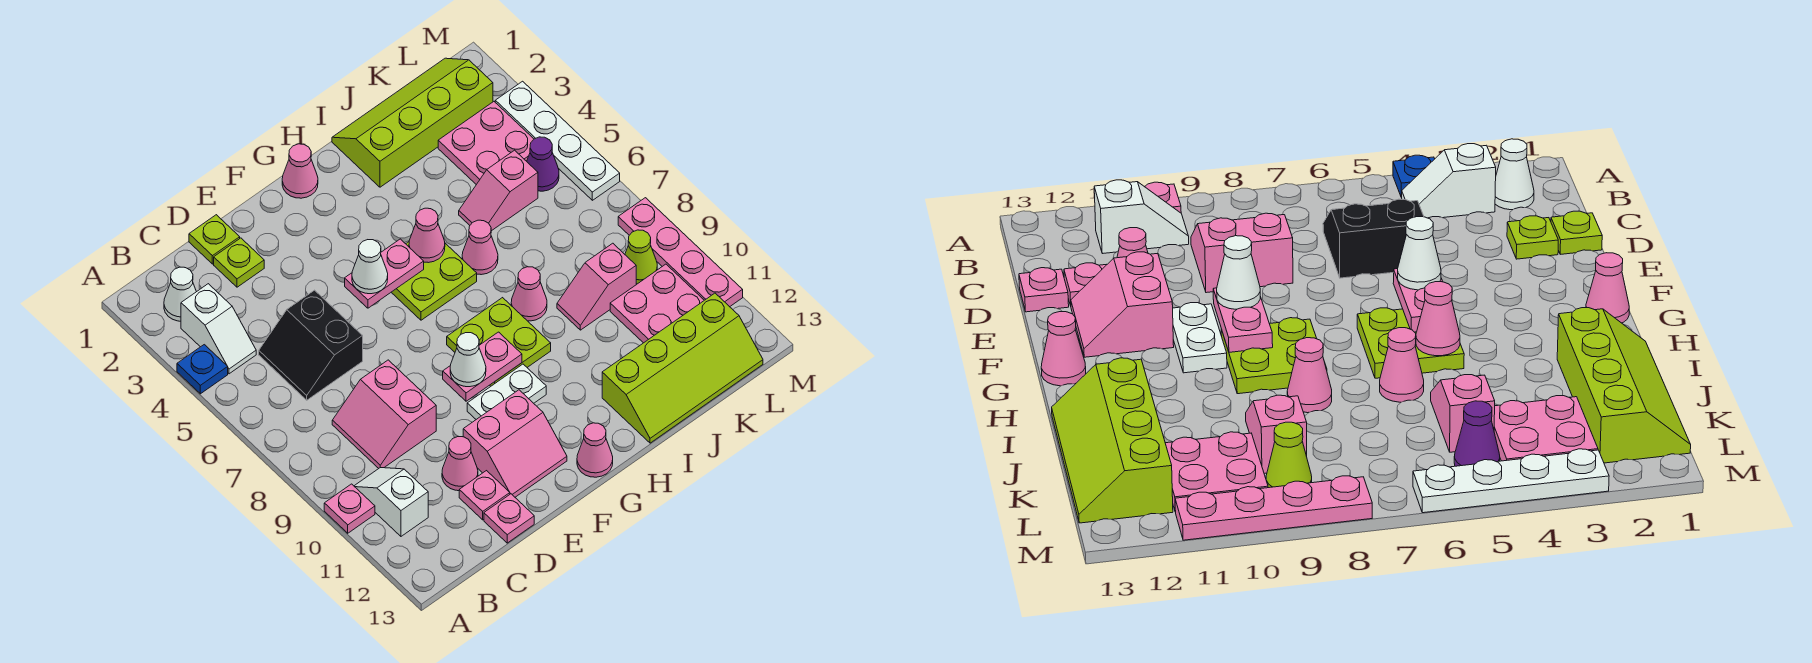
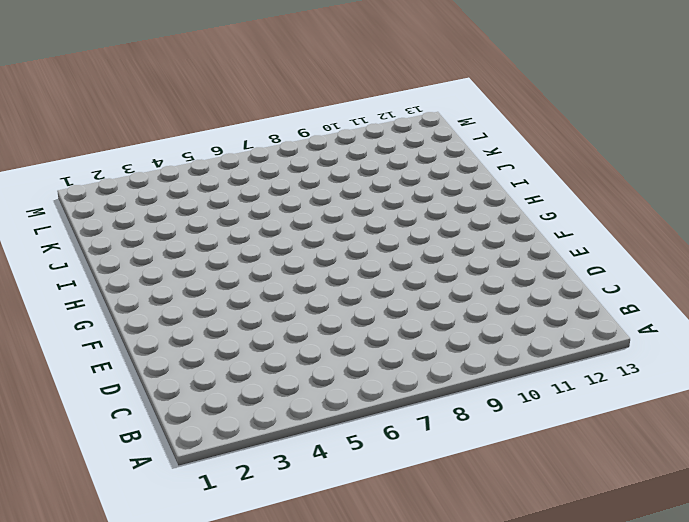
none -> blue plate A4 level 1
none -> pink plate A10 level 1
none -> white cone B2 level 1
none -> white slope B3:B4 level 1 top 3

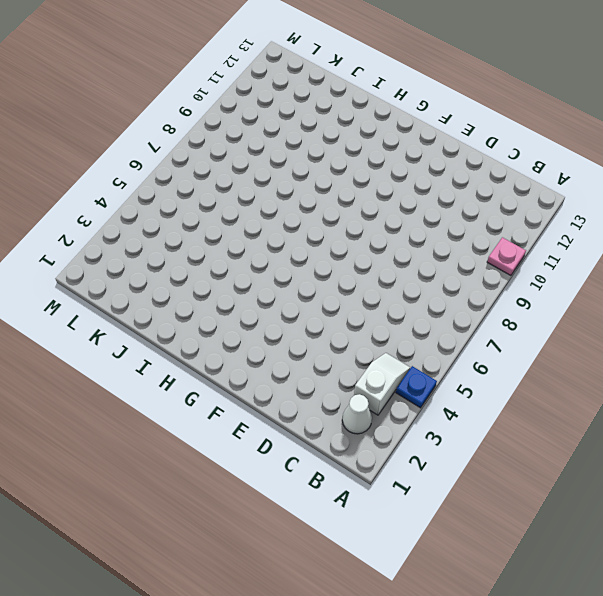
none -> white slope B10:B11 level 1 top 11
none -> black slope C5:D6 level 1 top D
none -> pink slope C8:D9 level 1 top D
none -> lime plate D1 level 1

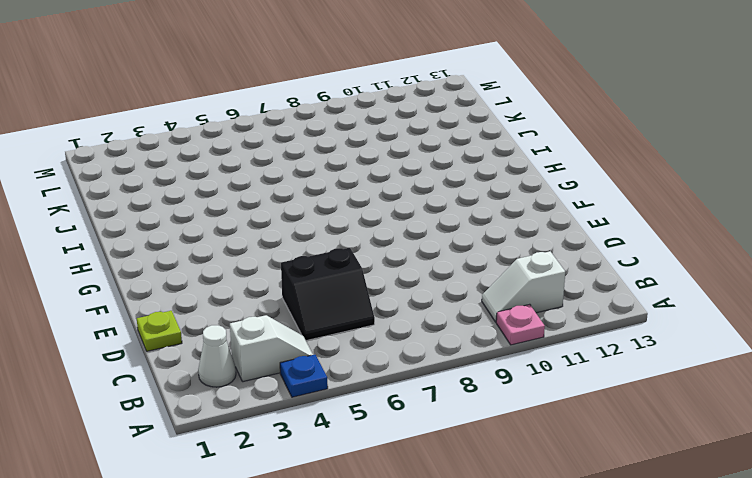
none -> pink slope C8:D9 level 1 top D
none -> lime plate D2 level 1
none -> pink cone D11 level 1
none -> pink plate D12 level 1

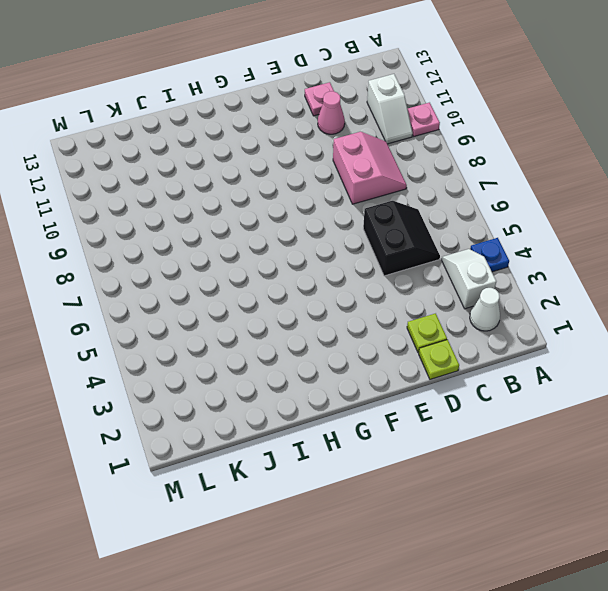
none -> pink plate D13 level 1
none -> pink slope E11:F12 level 1 top 11
none -> white plate F10:G10 level 1
none -> pink cone G1 level 1

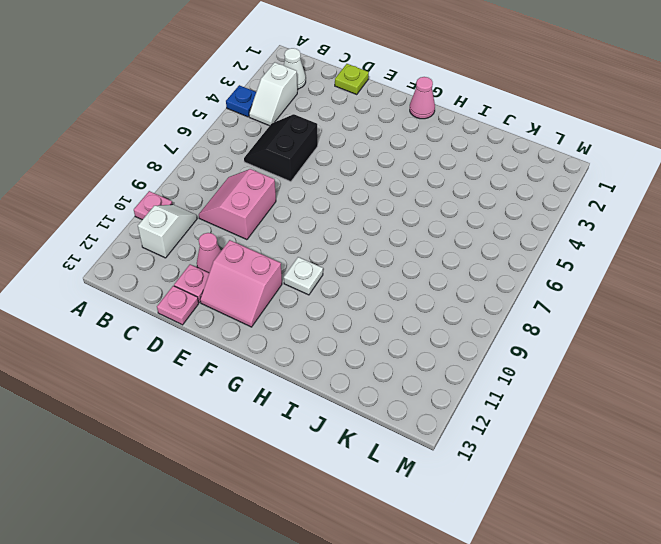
white plate G10 level 1 -> white plate F10:G10 level 1
none -> lime plate D2 level 1
none -> lime plate G5:H6 level 1
none -> lime plate G8:H9 level 1
none -> pink cone G13 level 1

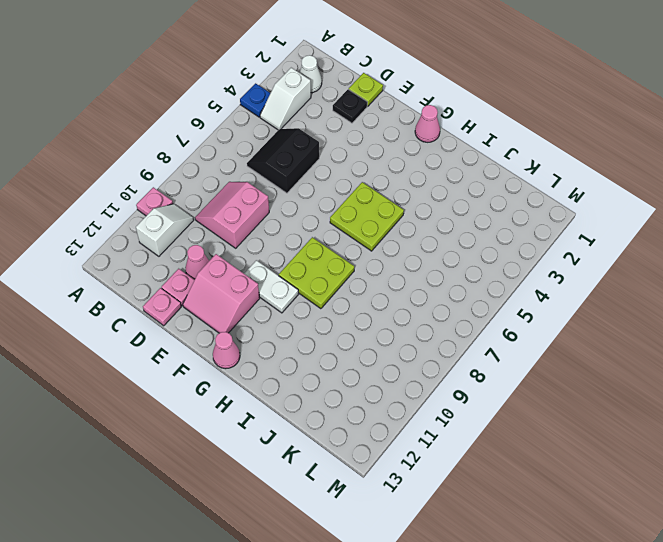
black plate D2 level 1 -> lime plate D2 level 1
none -> lime slope I1:L2 level 1 top 2
none -> pink cone I6 level 1
none -> pink cone I8 level 1
none -> lime slope I12:L13 level 1 top 12

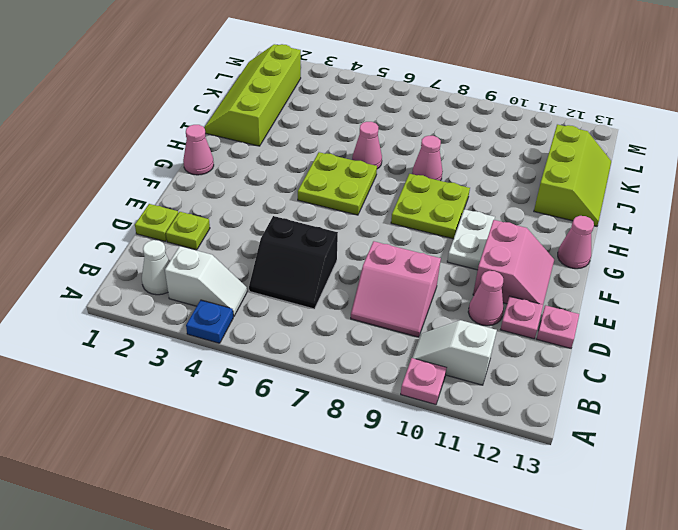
lime slope I12:K13 level 1 top 12 -> lime slope I12:L13 level 1 top 12
none -> pink slope J5:K5 level 1 top K
none -> pink slope J9:K9 level 1 top K
none -> pink plate K3:L4 level 1
none -> pink plate K10:L11 level 1

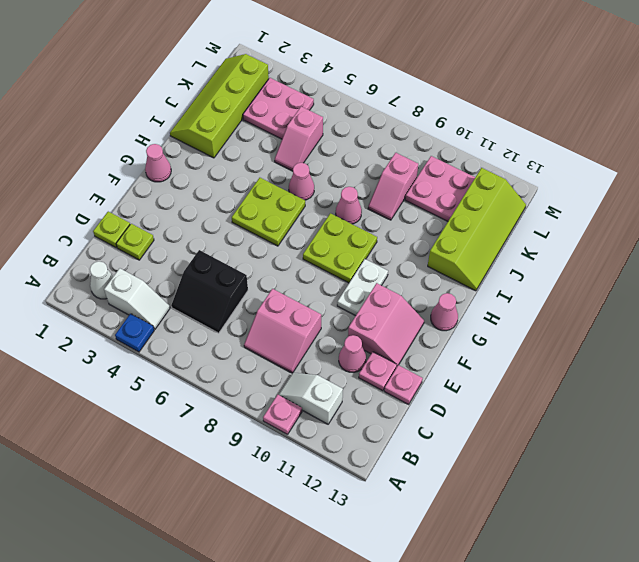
none -> purple cone L5 level 1
none -> lime cone L9 level 1
none -> white plate M3:M6 level 1
none -> pink plate M8:M11 level 1

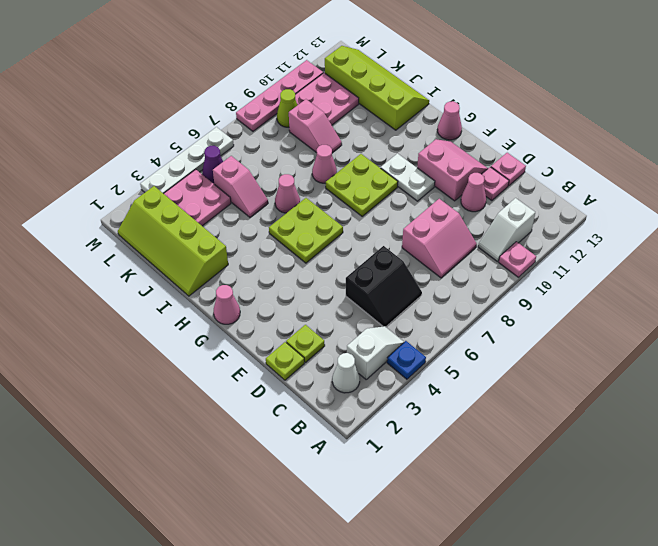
none -> pink plate F5:G5 level 2
none -> pink plate F9:G9 level 2
none -> pink cone H5 level 2
none -> white cone F5 level 3

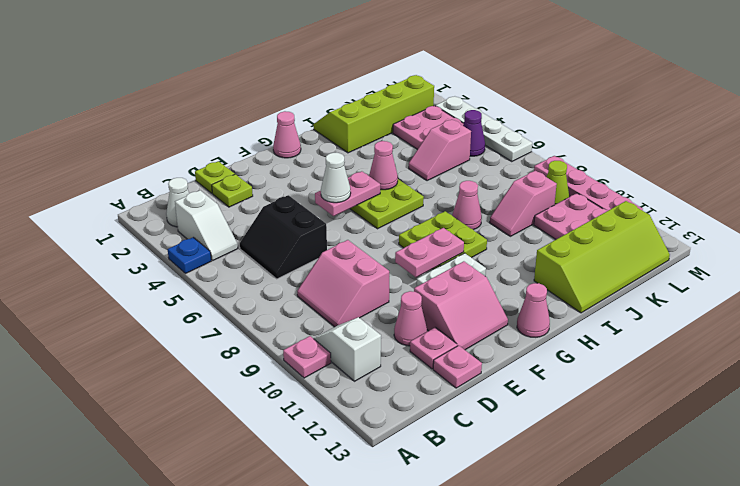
none -> pink cone I6 level 1
none -> white cone F9 level 3

